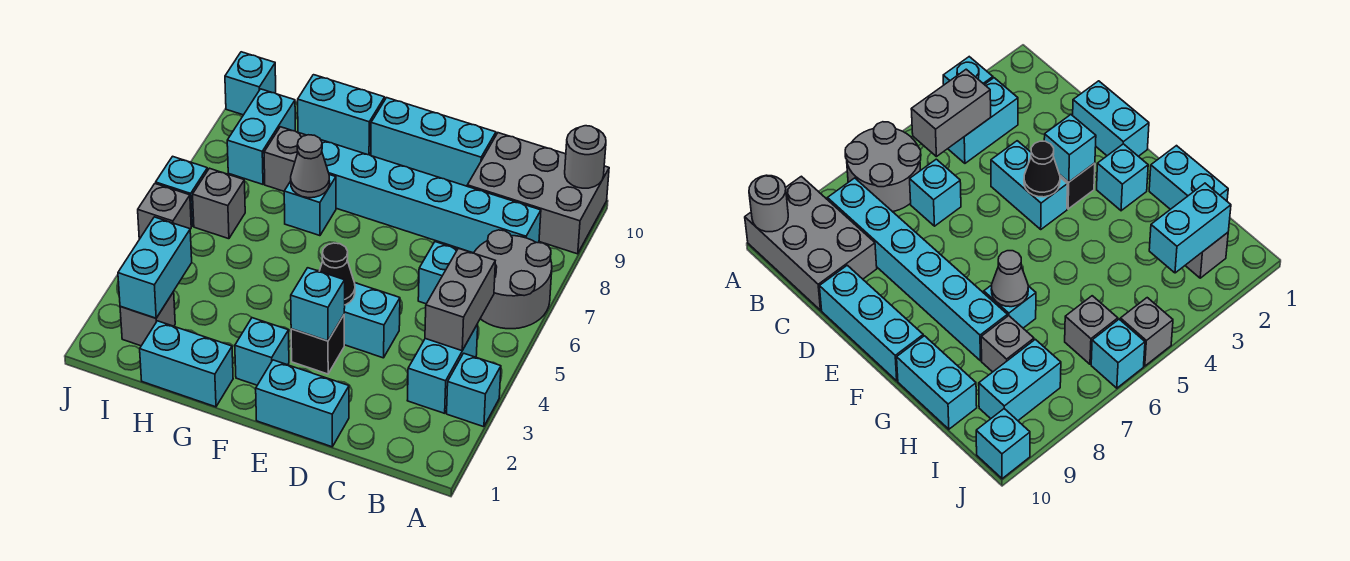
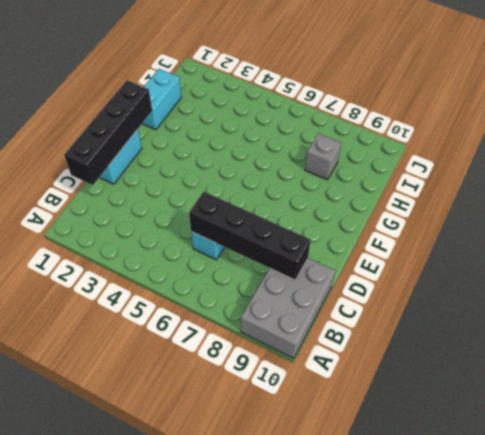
black brick C1:F1 level 2 -> none
black brick C6:C9 level 2 -> none
none -> cyan brick A3 level 1
none -> grey round brick A6:B7 level 1
none -> cyan brick B3:B4 level 1

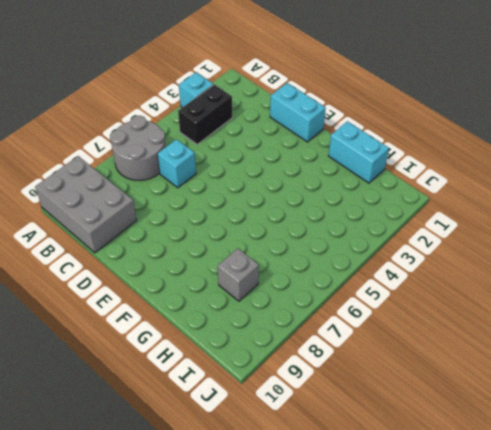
black brick B3:B4 level 1 -> cyan brick B3:B4 level 1
none -> cyan brick B8:G8 level 1
none -> cyan brick D4:E4 level 1
none -> cyan brick D10:F10 level 1

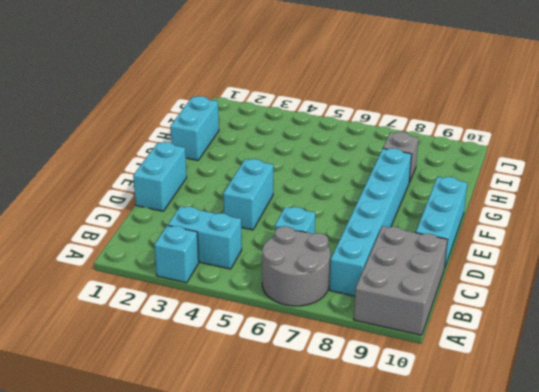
none -> black brick E3 level 1
none -> cyan brick F2 level 1
none -> cyan brick G7 level 1

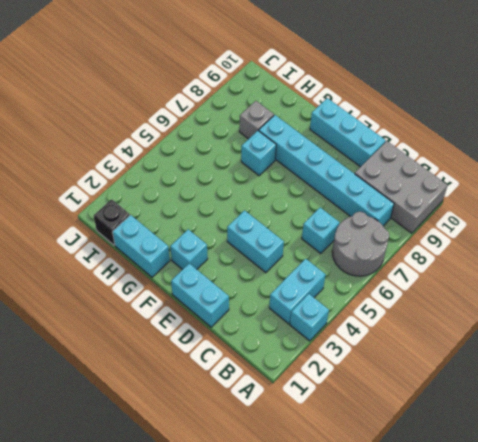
black brick I1 level 1 -> black brick E3 level 1
none -> cyan brick G10:H10 level 1
none -> grey brick I2 level 1
none -> grey brick I6 level 1

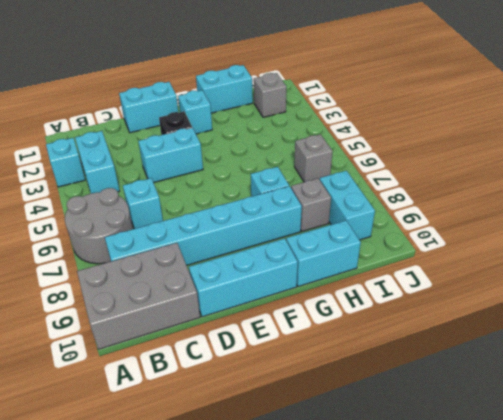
none -> grey brick J5 level 1
none -> cyan brick J6 level 1
none -> cyan brick J10 level 1

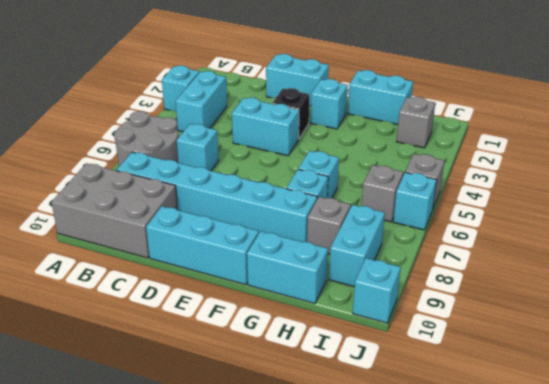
cyan brick G6 level 1 -> cyan brick E3 level 2
none -> grey round brick A10 level 2
none -> grey brick B4:B5 level 2
none -> black cone E4 level 2

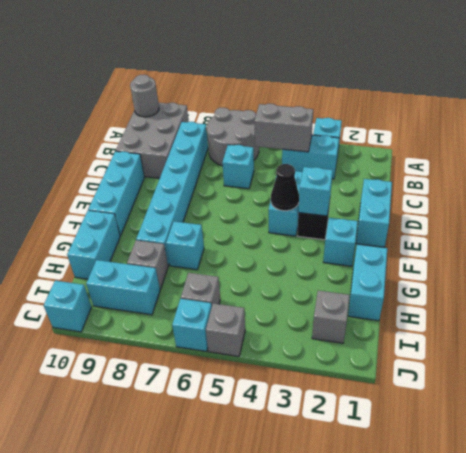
none -> grey cone G7 level 2
none -> cyan brick I2:I3 level 2

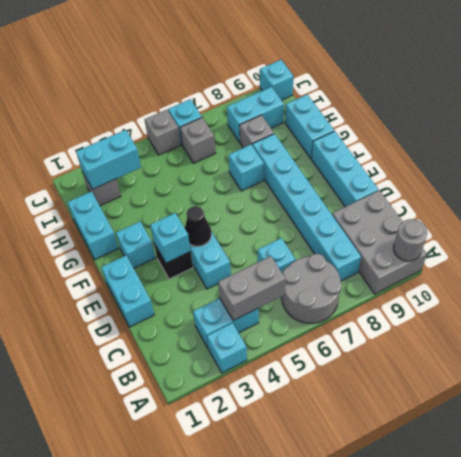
none -> grey cone G7 level 2

